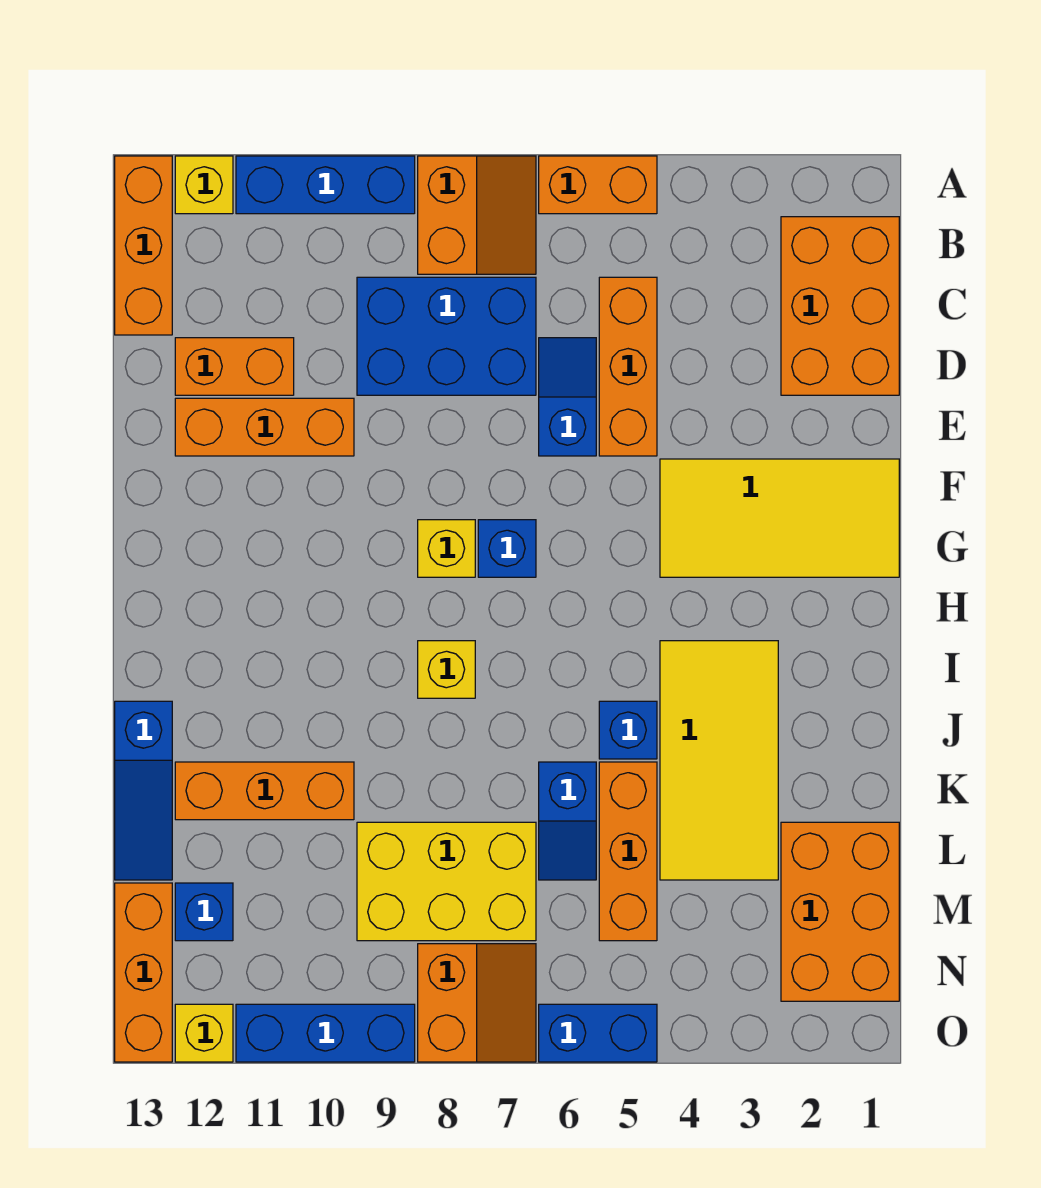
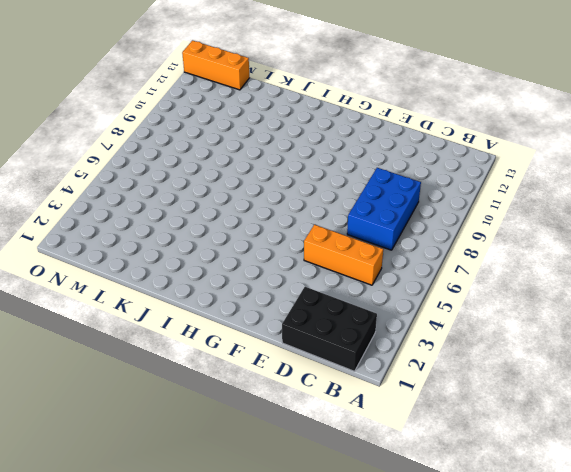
black brick B1:D2 level 1 -> orange brick B1:D2 level 1
none -> orange brick A5:A6 level 1
none -> orange slope A7:B8 level 1 top 8
none -> blue brick A9:A11 level 1

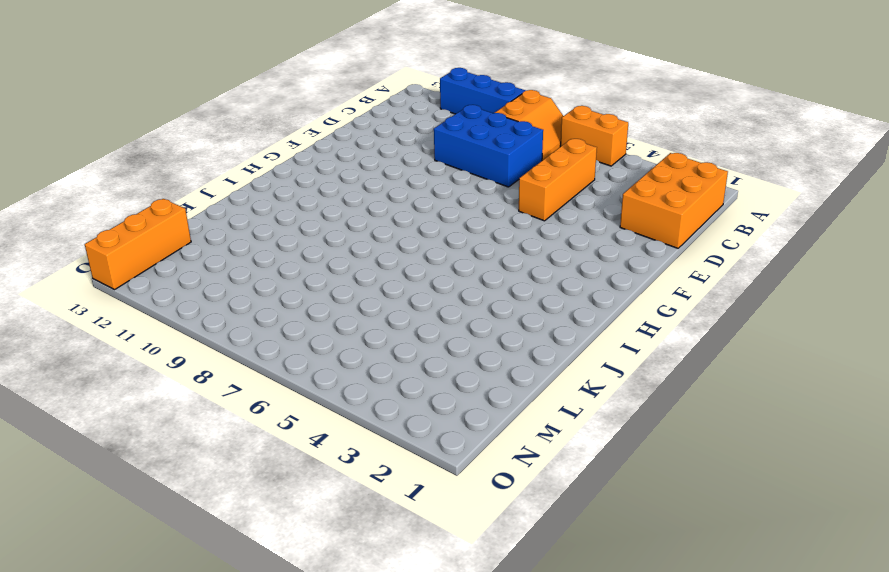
none -> yellow brick A12 level 1
none -> orange brick A13:C13 level 1
none -> blue slope D6:E6 level 1 top E

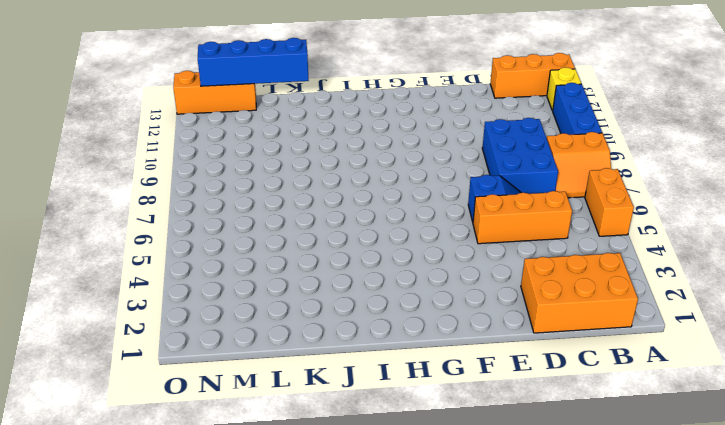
blue brick K13:N13 level 2 -> none
none -> orange brick D11:D12 level 1
none -> orange brick E10:E12 level 1
none -> yellow tile F1:G4 level 1

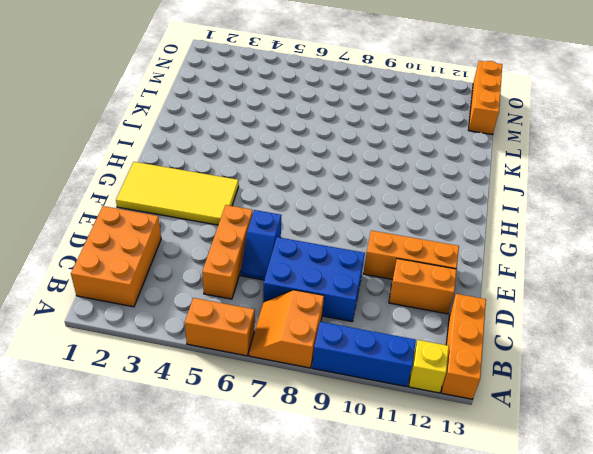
none -> blue brick G7 level 1
none -> yellow brick G8 level 1
none -> yellow tile I3:L4 level 1

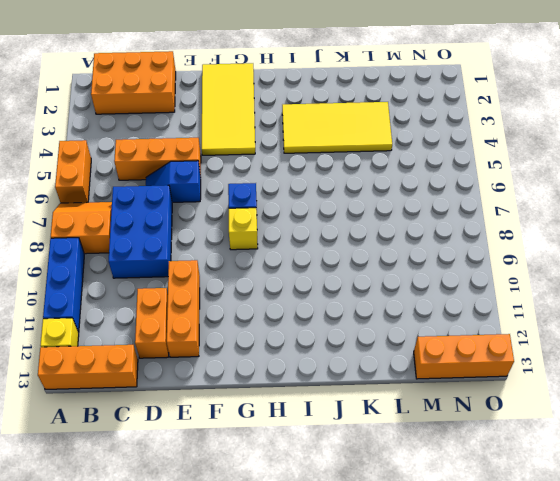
none -> yellow brick I8 level 1
none -> blue brick J5 level 1
none -> blue slope J13:L13 level 1 top J

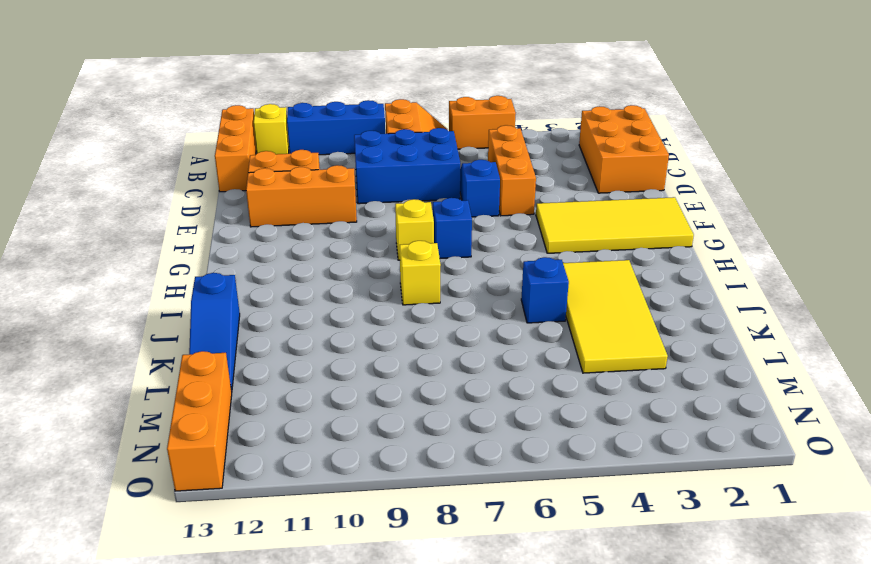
none -> orange brick K5:M5 level 1
none -> blue slope K6:L6 level 1 top K
none -> orange brick K10:K12 level 1

